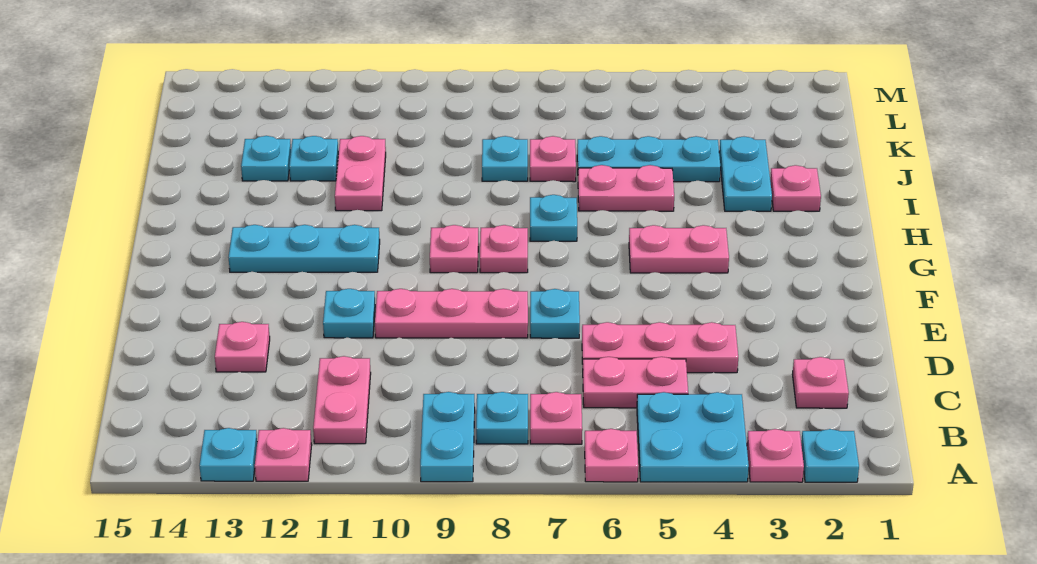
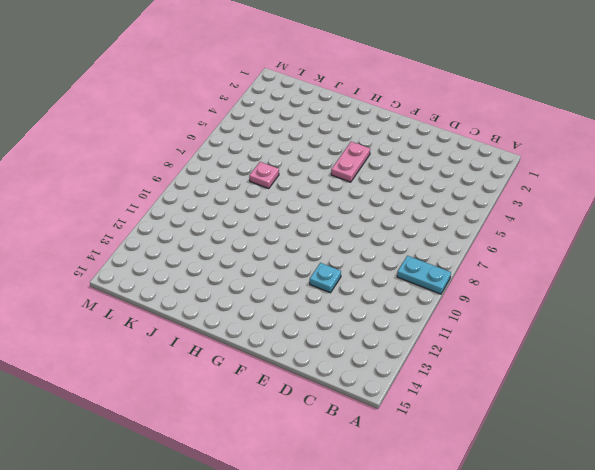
none -> cyan plate A2 level 1
none -> pink plate A3 level 1
none -> cyan plate A4:B5 level 1
none -> pink plate A6 level 1

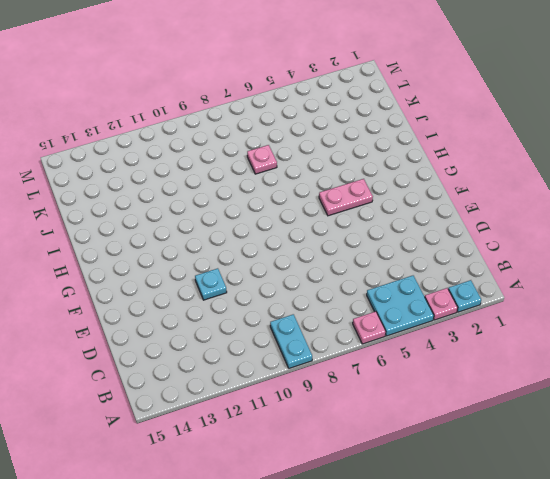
none -> pink plate A12 level 1
none -> cyan plate A13 level 1
none -> pink plate B7 level 1
none -> cyan plate B8 level 1

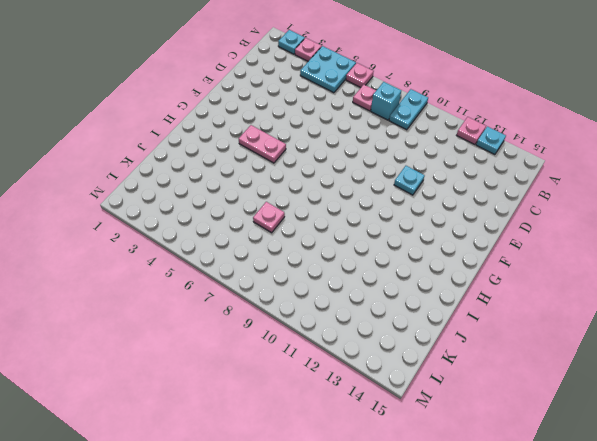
cyan brick B8 level 1 -> cyan plate B8 level 1
none -> pink plate B11:C11 level 1
none -> pink plate C2 level 1
none -> pink plate C5:C6 level 1
none -> pink plate D4:D6 level 1

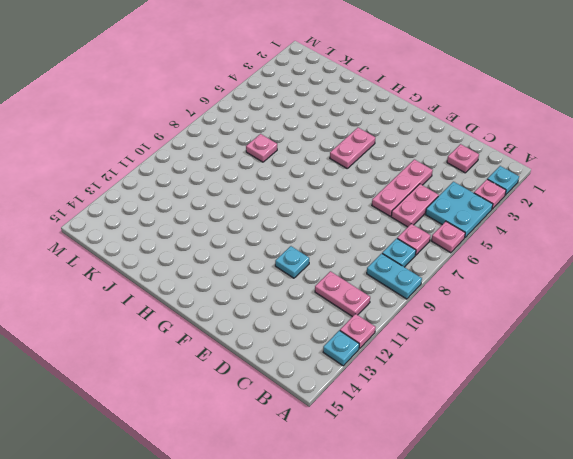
none -> pink plate D13 level 1
none -> cyan plate E7 level 1
none -> pink plate E8:E10 level 1
none -> pink plate G8 level 1

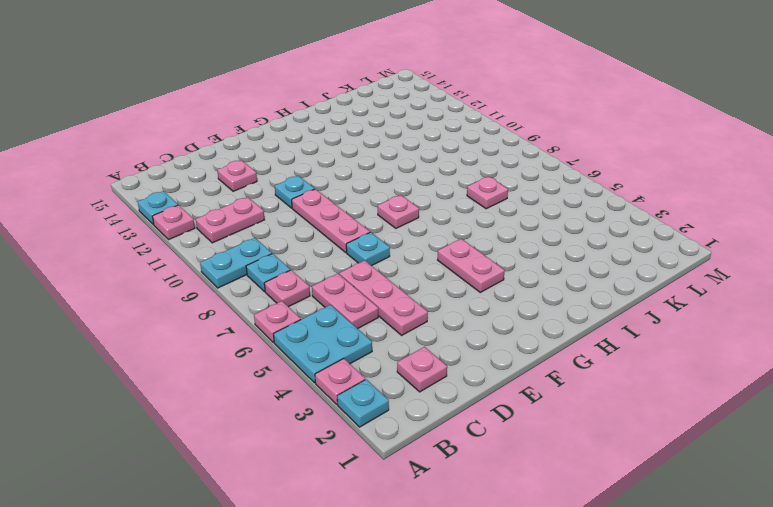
none -> pink plate G9 level 1
none -> cyan plate G11:G13 level 1
none -> cyan plate H7 level 1
none -> pink plate I2 level 1

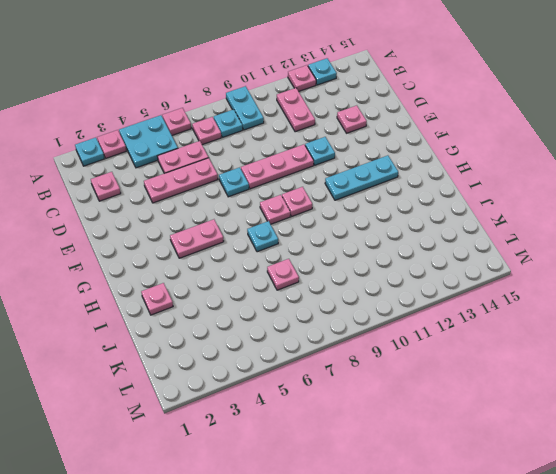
none -> cyan plate I3:J3 level 1
none -> pink plate I5:I6 level 1
none -> pink plate I11:J11 level 1
none -> cyan plate J4:J6 level 1

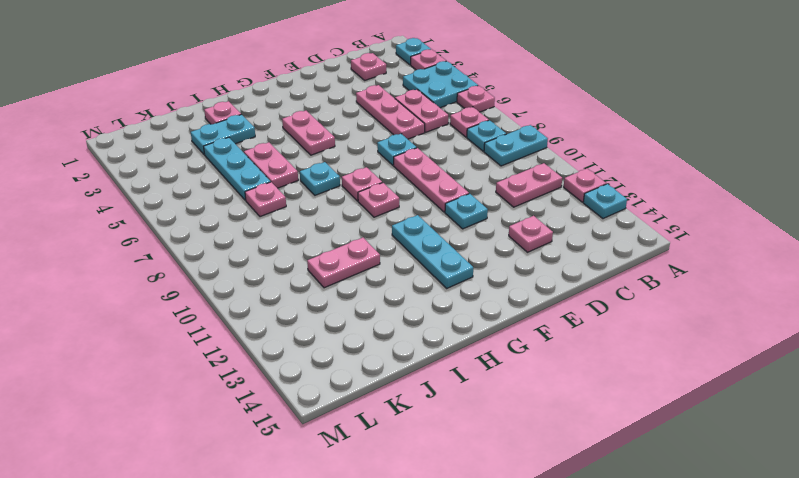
none -> cyan plate J8 level 1
none -> cyan plate J12 level 1
none -> cyan plate J13 level 1

